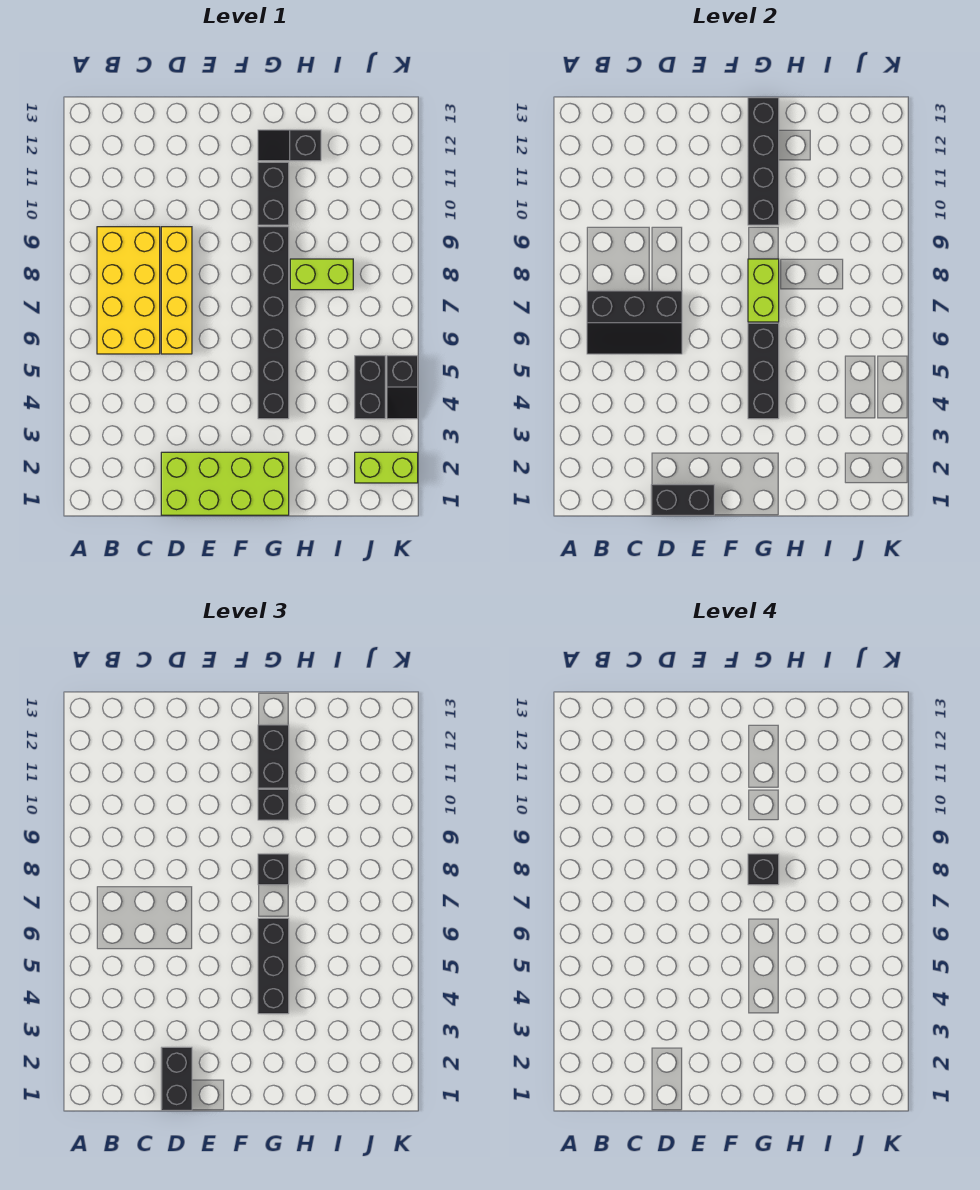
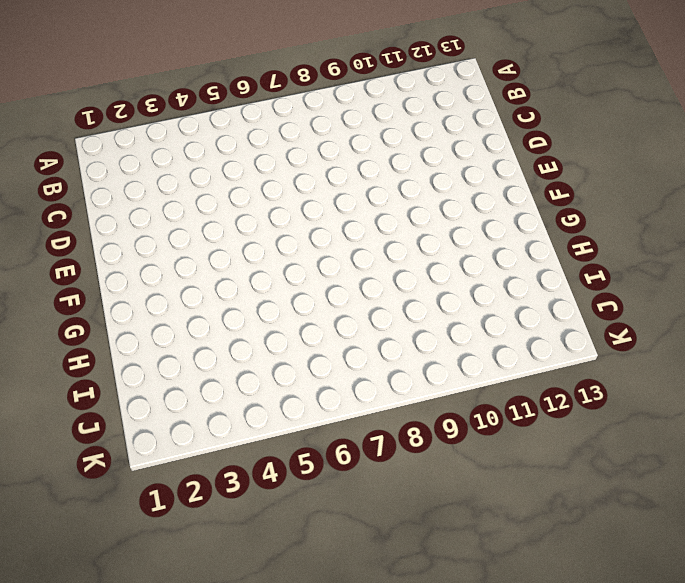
none -> yellow brick B6:C9 level 1
none -> lime brick D1:G2 level 1
none -> yellow brick D6:D9 level 1

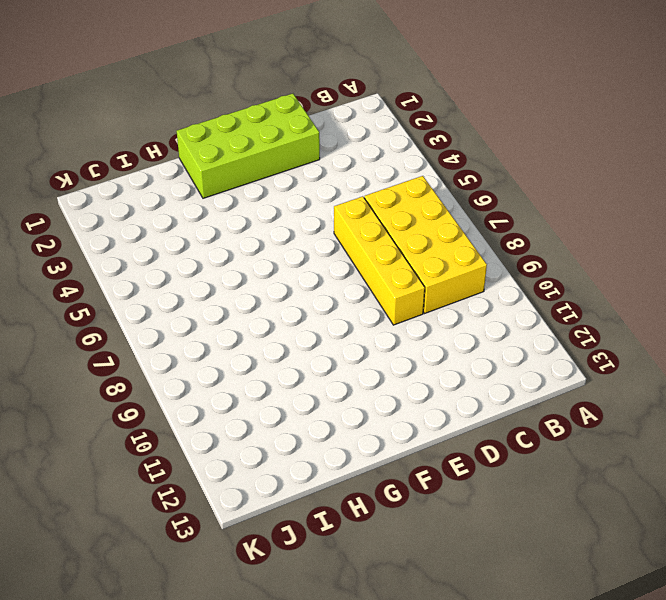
none -> black brick G4:G9 level 1
none -> black brick G10:G11 level 1
none -> black slope G12:H12 level 1 top H

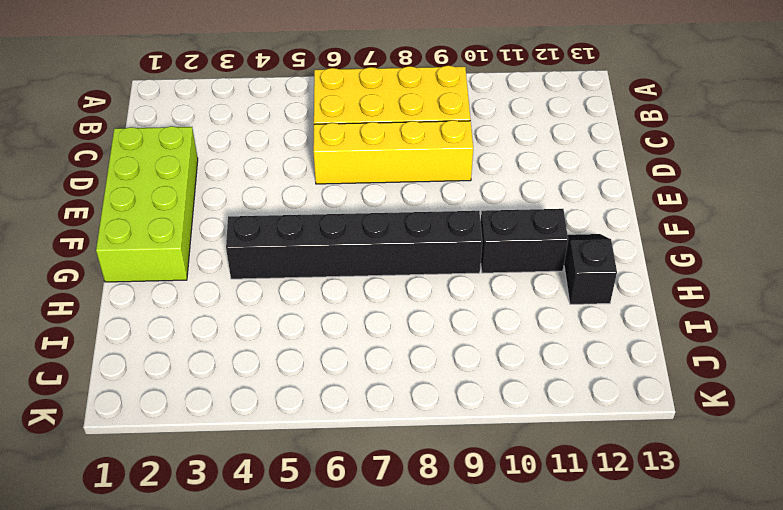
none -> lime brick H8:I8 level 1
none -> lime brick J2:K2 level 1
none -> black brick J4:J5 level 1

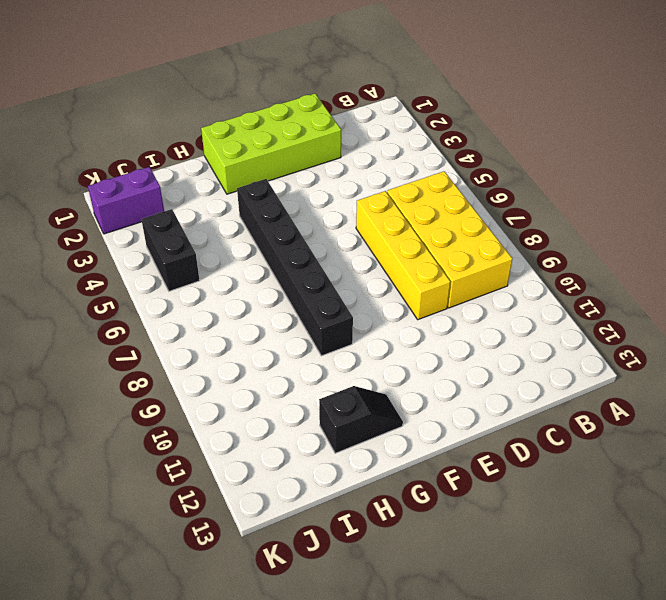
purple brick J2:K2 level 1 -> lime brick J2:K2 level 1
none -> black brick G10:G11 level 1
none -> lime brick H8:I8 level 1
none -> black slope K4:K5 level 1 top 5

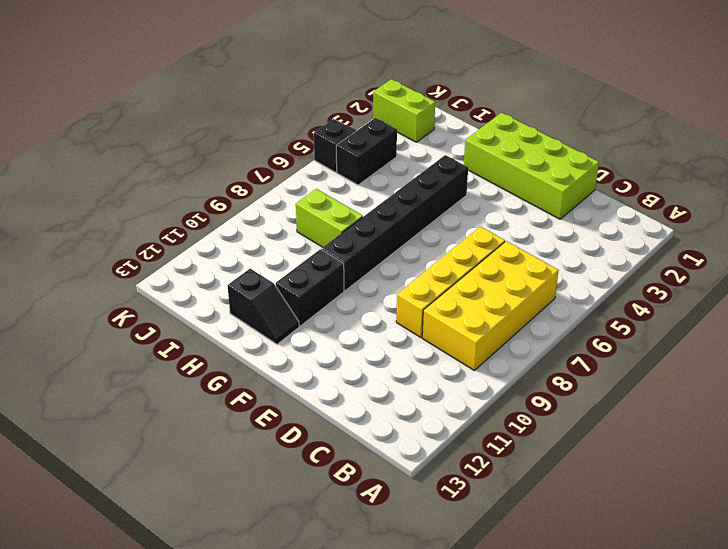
none -> black slope B6:D7 level 2 top 7
none -> black brick D1:E1 level 2
none -> black brick G4:G6 level 2

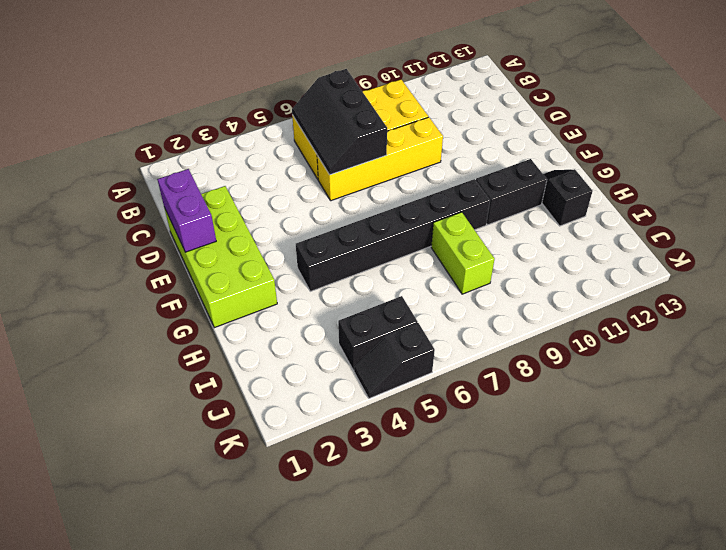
purple brick D1:E1 level 2 -> black brick D1:E1 level 2
none -> lime brick J2:K2 level 1
none -> black brick G4:G6 level 2
none -> lime brick G7:G8 level 2

